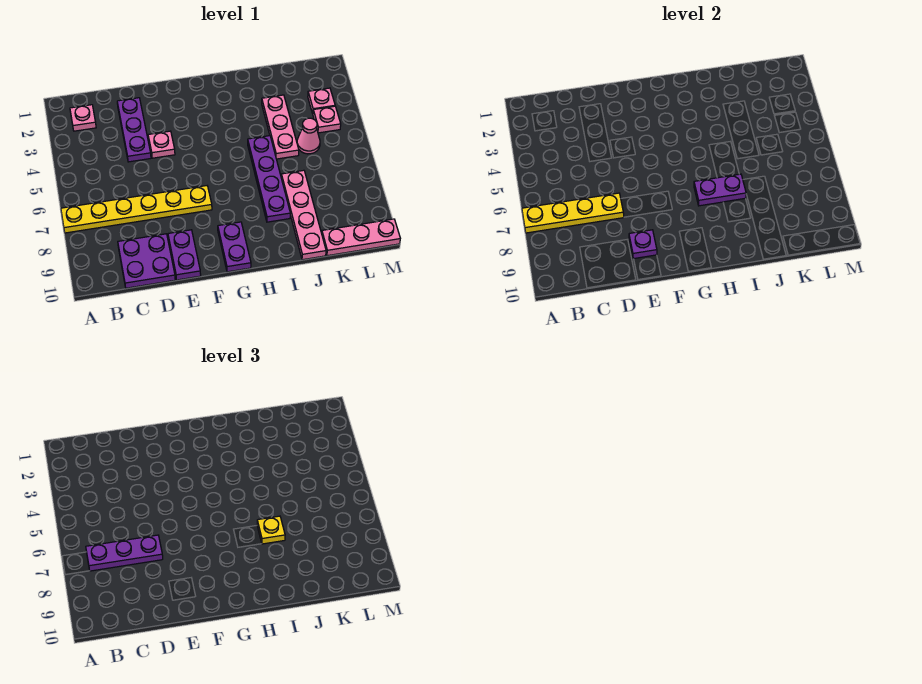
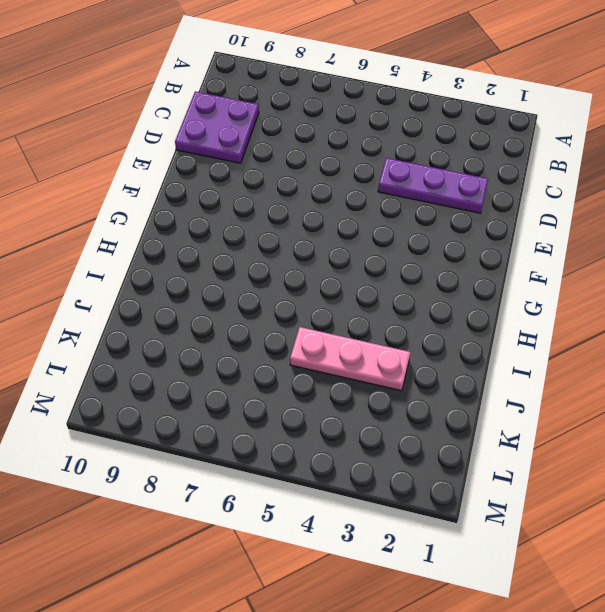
none -> yellow plate A7:F7 level 1
none -> pink plate B2 level 1
none -> pink plate E4 level 1

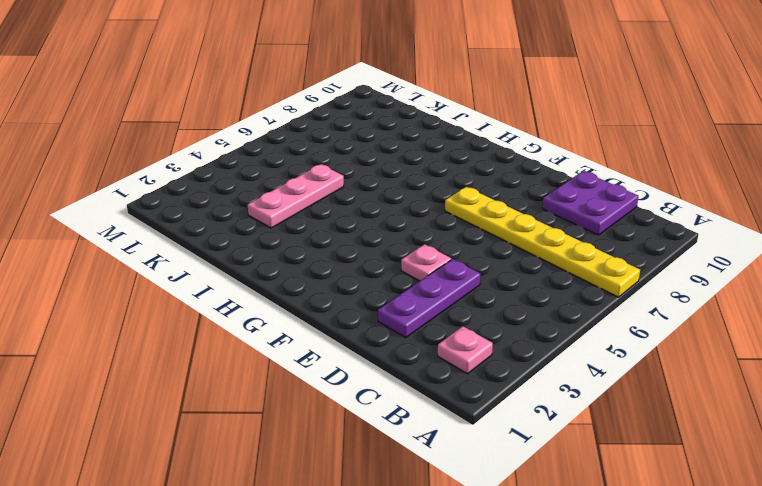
none -> purple plate E9:E10 level 1
none -> purple plate G9:G10 level 1
none -> purple plate I5:I8 level 1

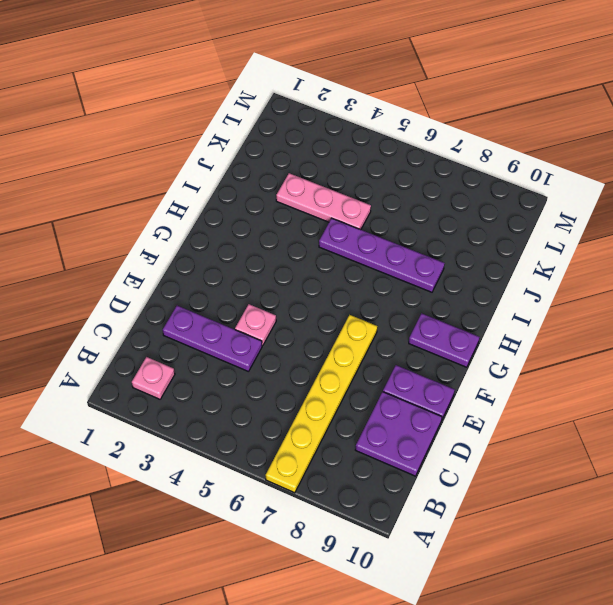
none -> pink plate J7:J10 level 1
none -> pink cone K5 level 1
none -> pink plate K10:M10 level 1

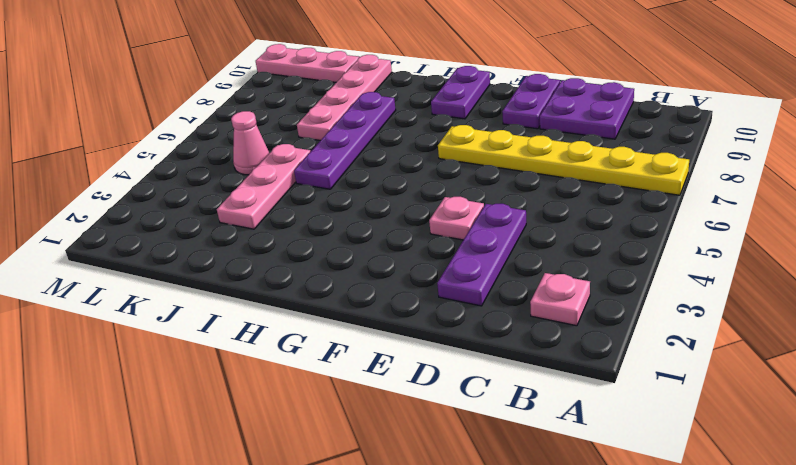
none -> pink plate L3 level 1
none -> pink plate L4 level 1
none -> yellow plate A7:D7 level 2

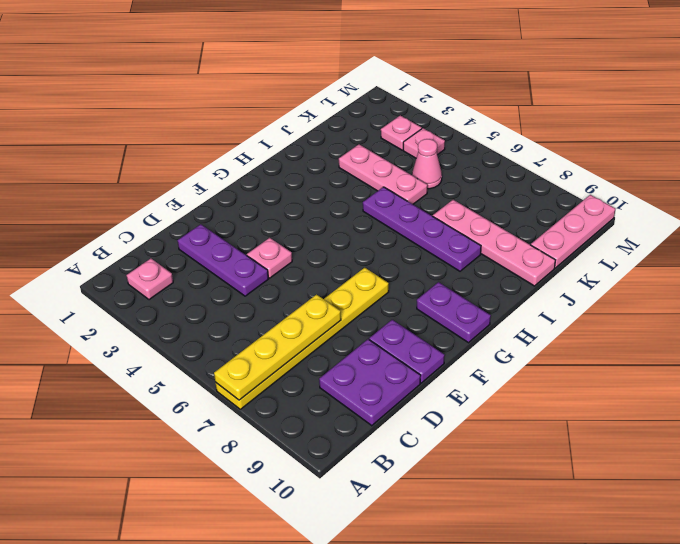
none -> purple plate E9 level 2
none -> purple plate H7:I7 level 2
none -> purple plate B7:D7 level 3

